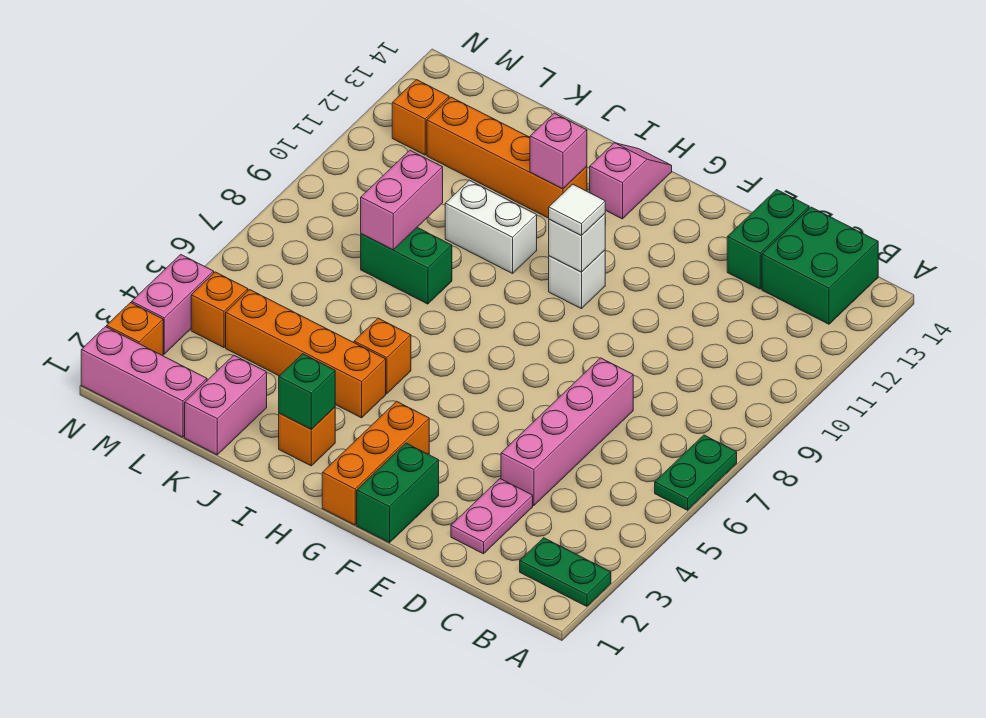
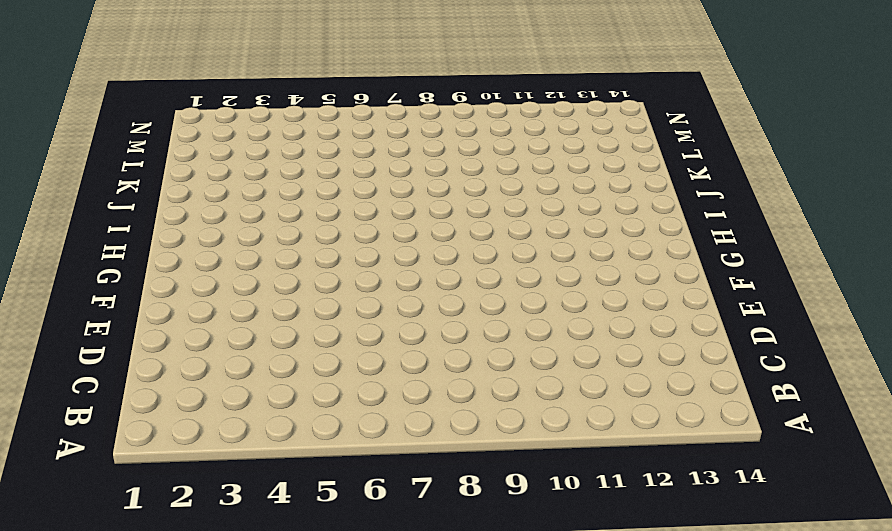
none -> green plate A2:B2 level 1
none -> green plate A6:A7 level 1
none -> green brick B13:C14 level 1

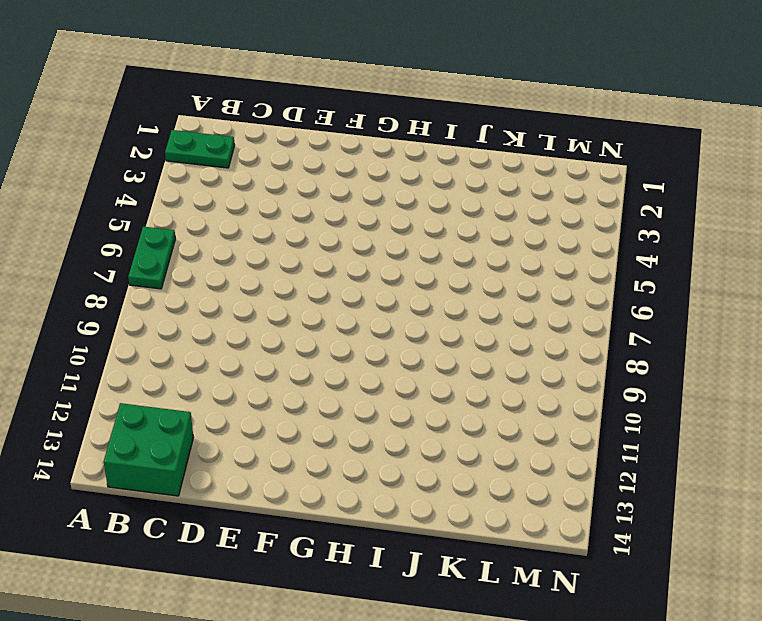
none -> pink plate D2:D3 level 1
none -> pink brick D4:D7 level 1
none -> green brick D13:D14 level 1

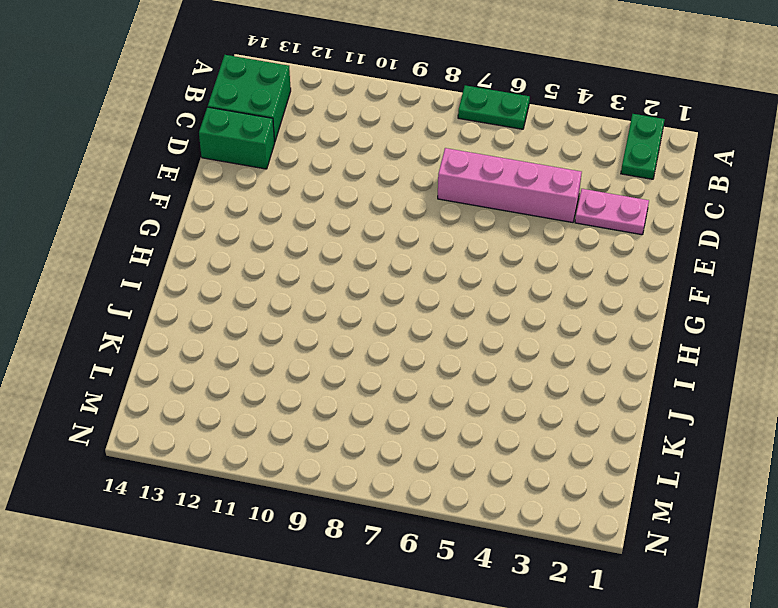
none -> green brick F1:F2 level 1
none -> orange brick G1:G3 level 1
none -> white brick G10 level 1

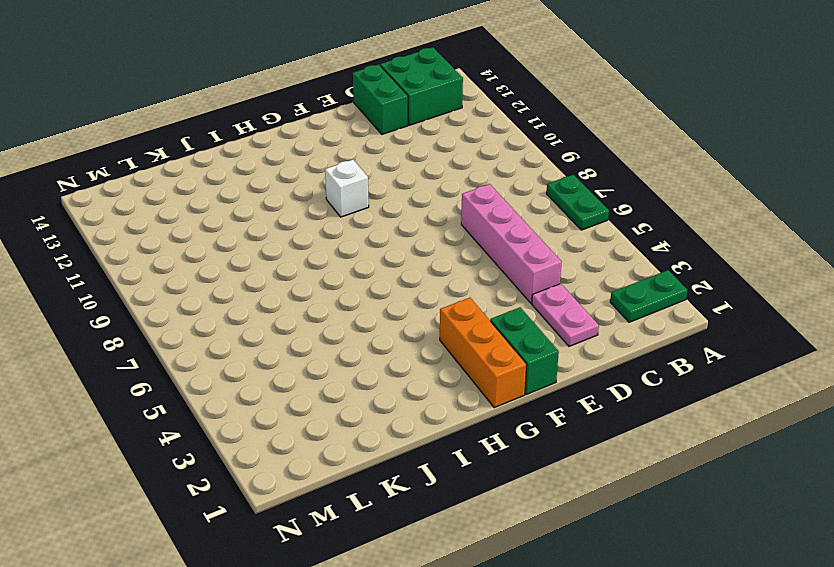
none -> pink slope H13:H14 level 1 top 13
none -> orange brick I2 level 1
none -> orange brick I4:L4 level 1

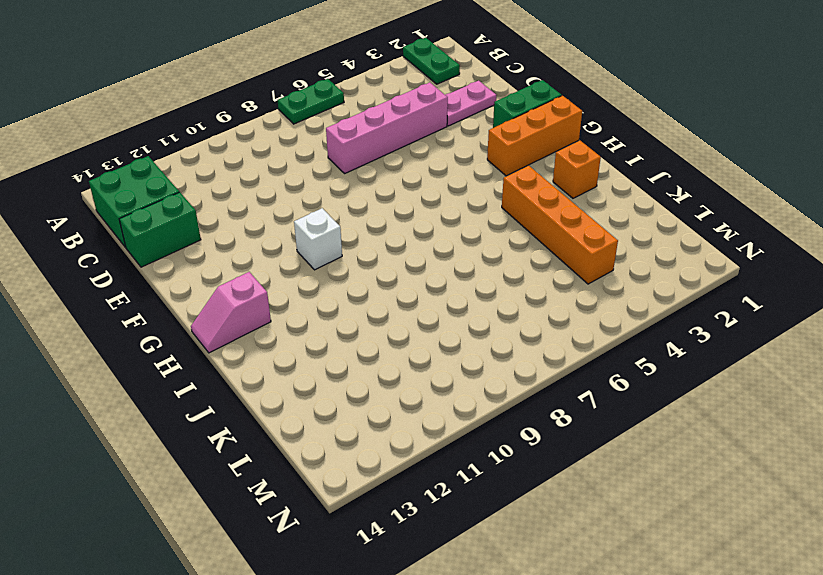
none -> orange brick I5 level 1
none -> white brick I10:J10 level 1
none -> orange brick I12:L12 level 1

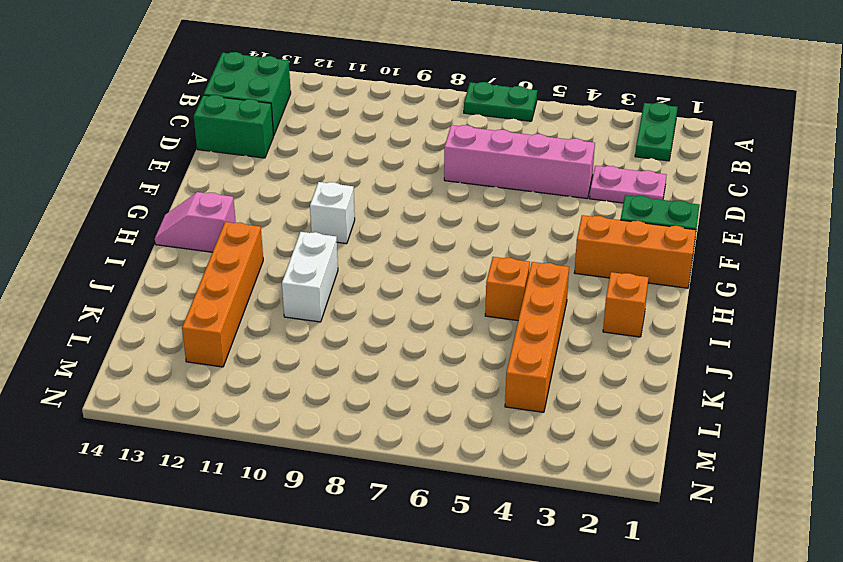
none -> green brick J8:K8 level 1
none -> pink brick K1:K2 level 1
none -> pink brick L1:N1 level 1

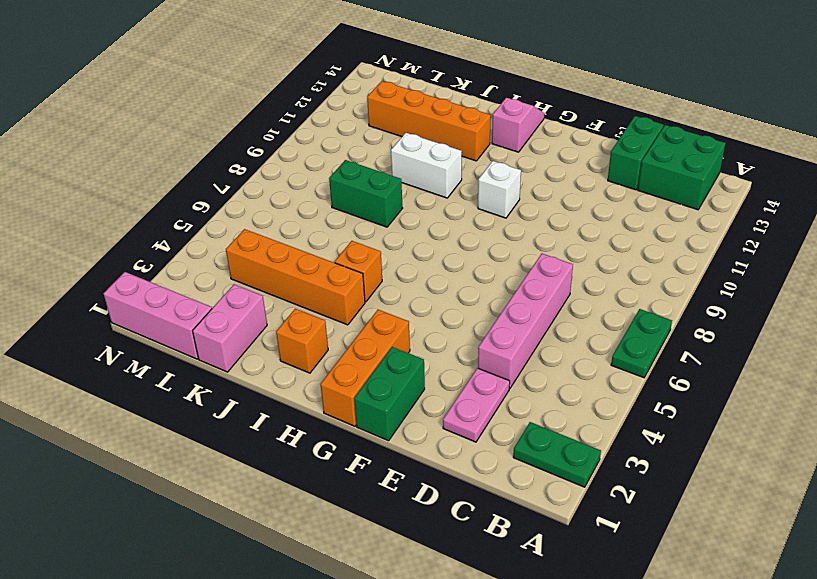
none -> orange brick M4 level 1
none -> orange brick M12 level 1
none -> orange brick N2 level 1

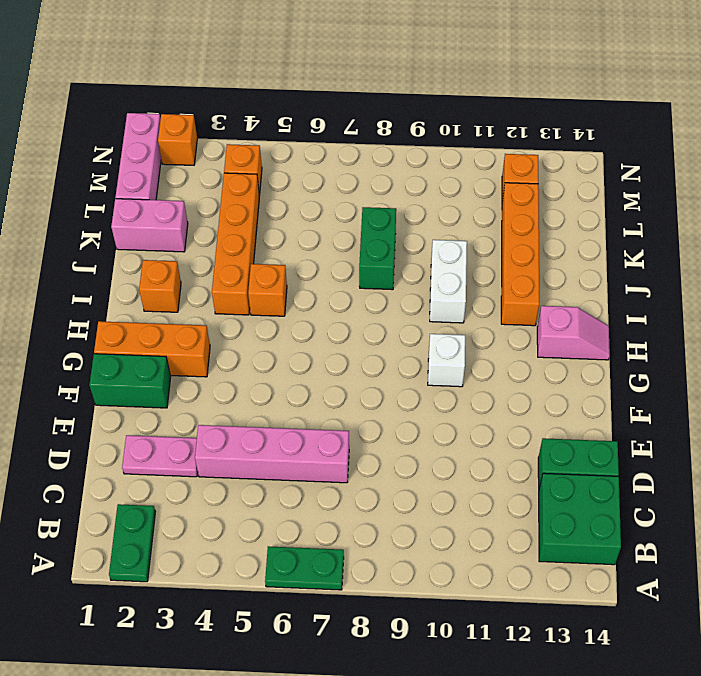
none -> pink brick N3:N4 level 1
none -> white brick G10 level 2
none -> green brick I2 level 2

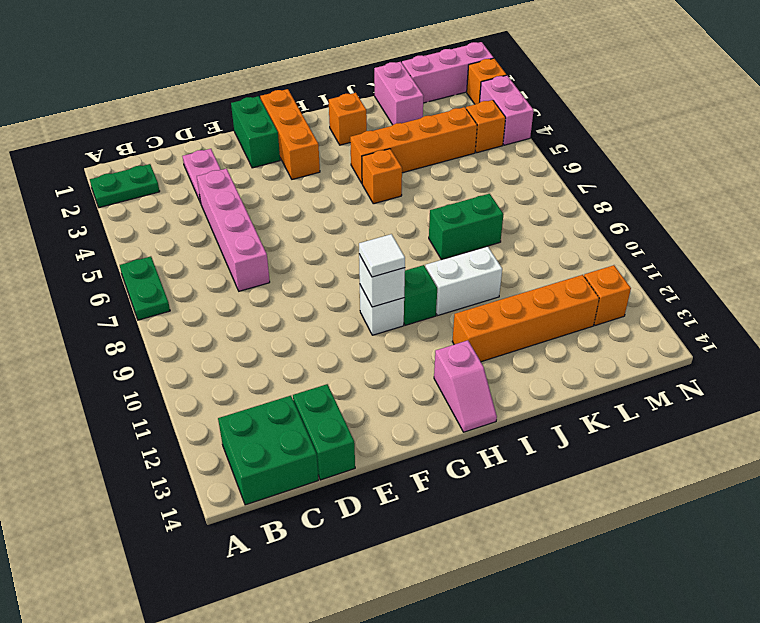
green brick H10 level 1 -> green brick I2 level 2
none -> pink brick I12 level 2
none -> pink brick K8:K9 level 2

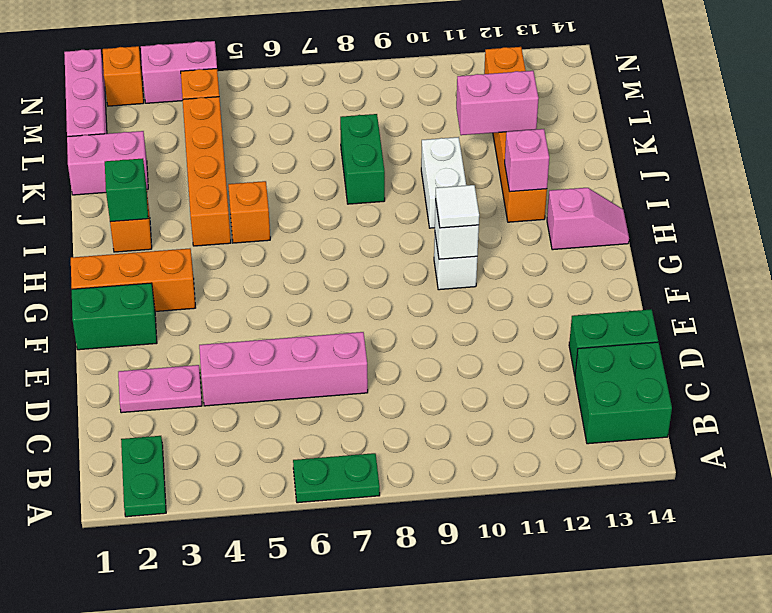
pink brick K11:K12 level 2 -> pink brick K8:K9 level 2

